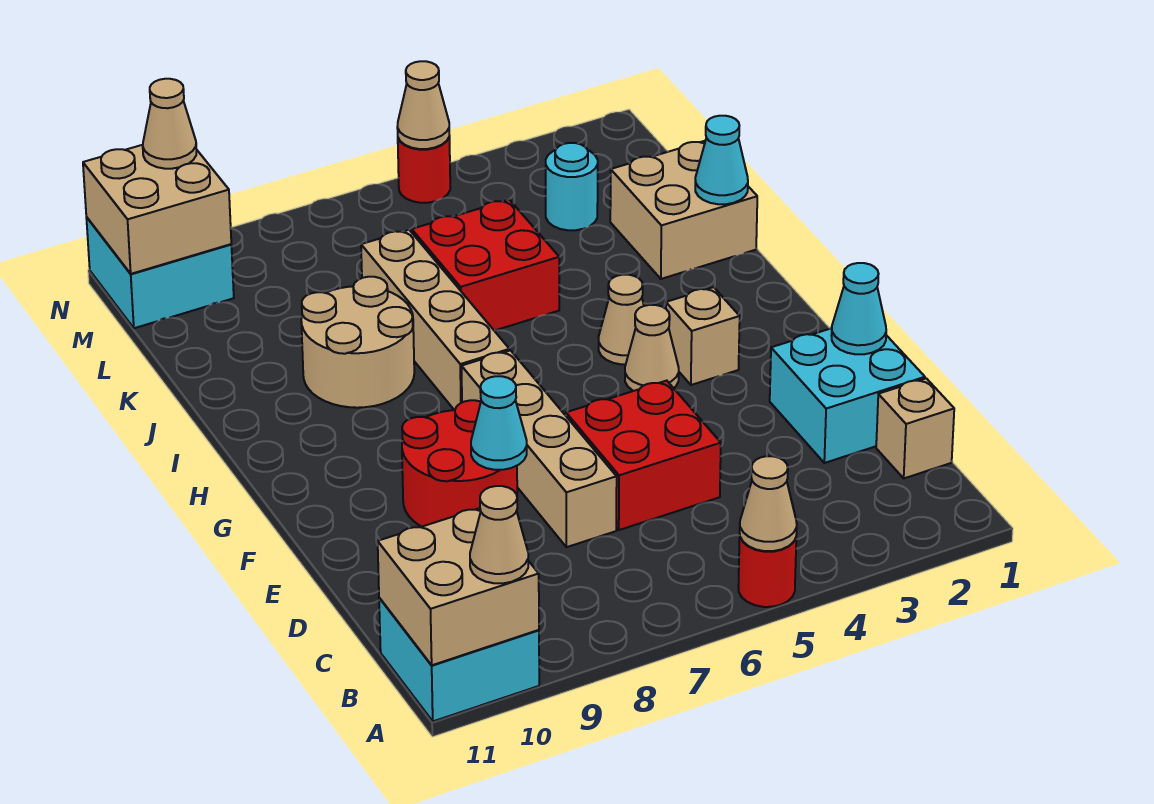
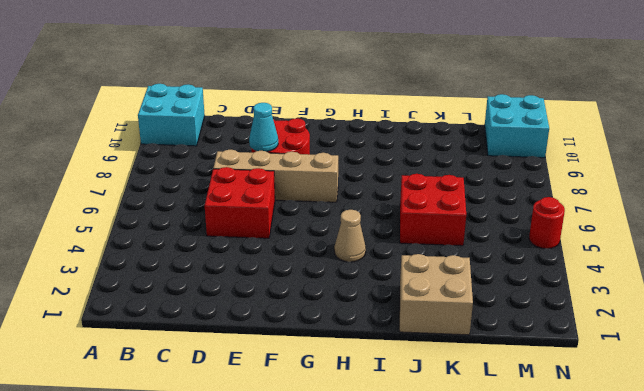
none -> red round brick A5 level 1
none -> tan brick C1 level 1
none -> cyan brick D1:E2 level 1

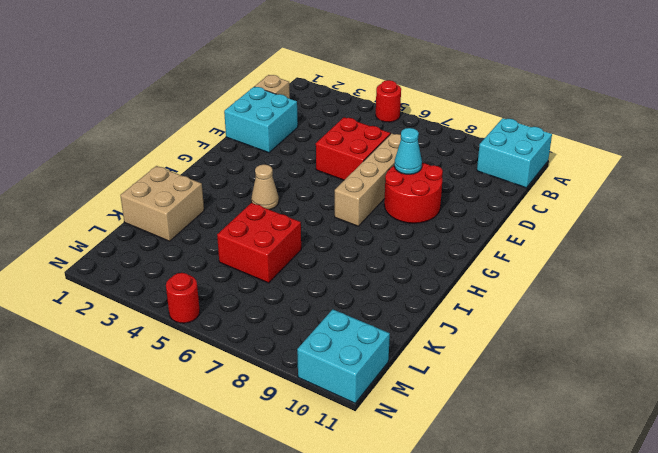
none -> tan brick G3 level 1
none -> tan cone G4 level 1
none -> tan brick H7:K7 level 1

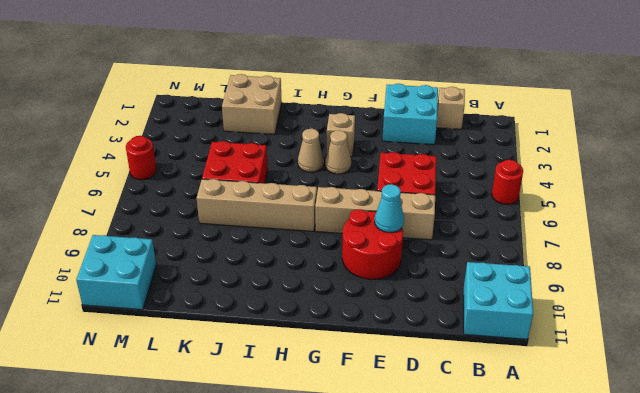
none -> tan round brick I8:J9 level 1
none -> cyan round brick L3 level 1
none -> tan cone A5 level 2

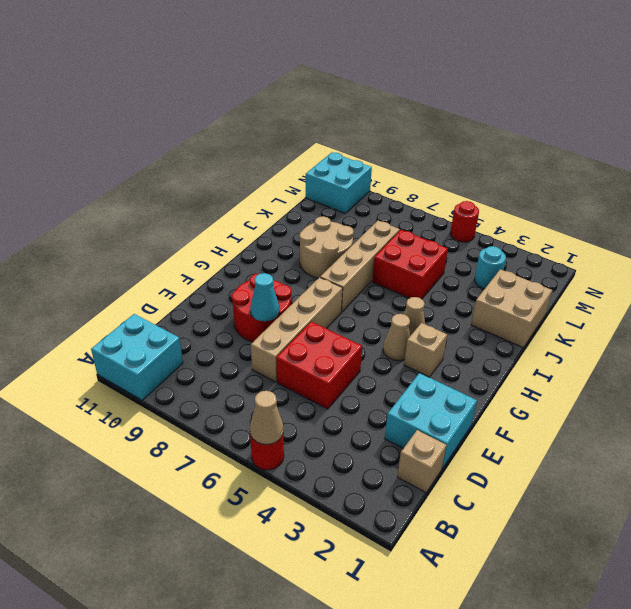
none -> tan brick A10:B11 level 2
none -> cyan cone E1 level 2
none -> cyan cone J1 level 2

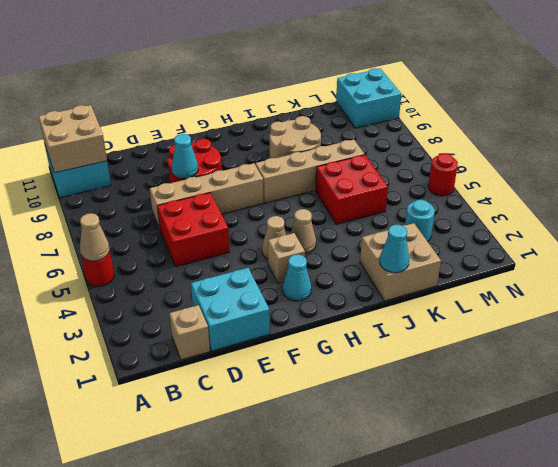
cyan cone G2 level 1 -> cyan cone E1 level 2
none -> tan brick M10:N11 level 2
none -> tan cone N5 level 2
none -> tan cone A10 level 3

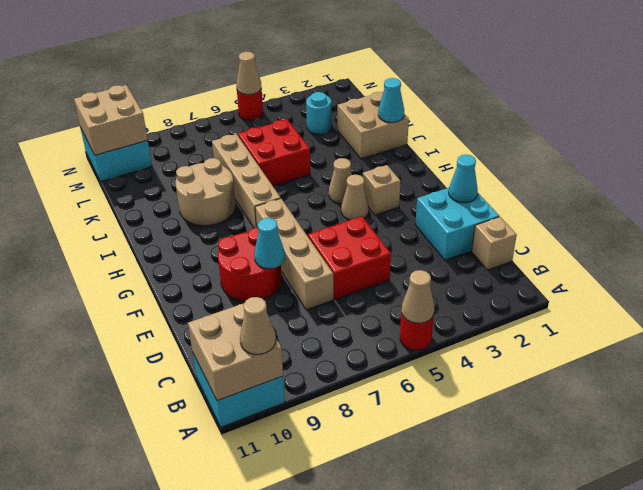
none -> tan cone N10 level 3

